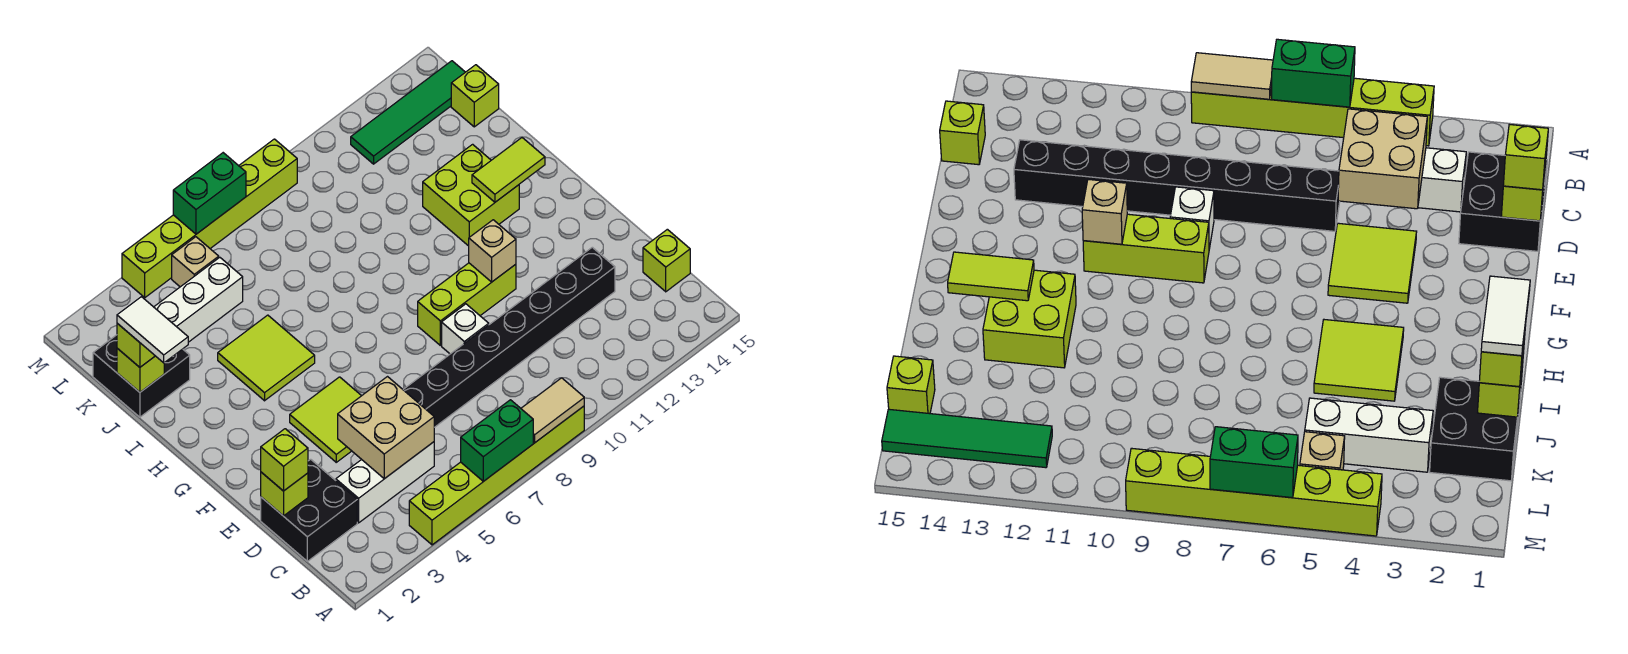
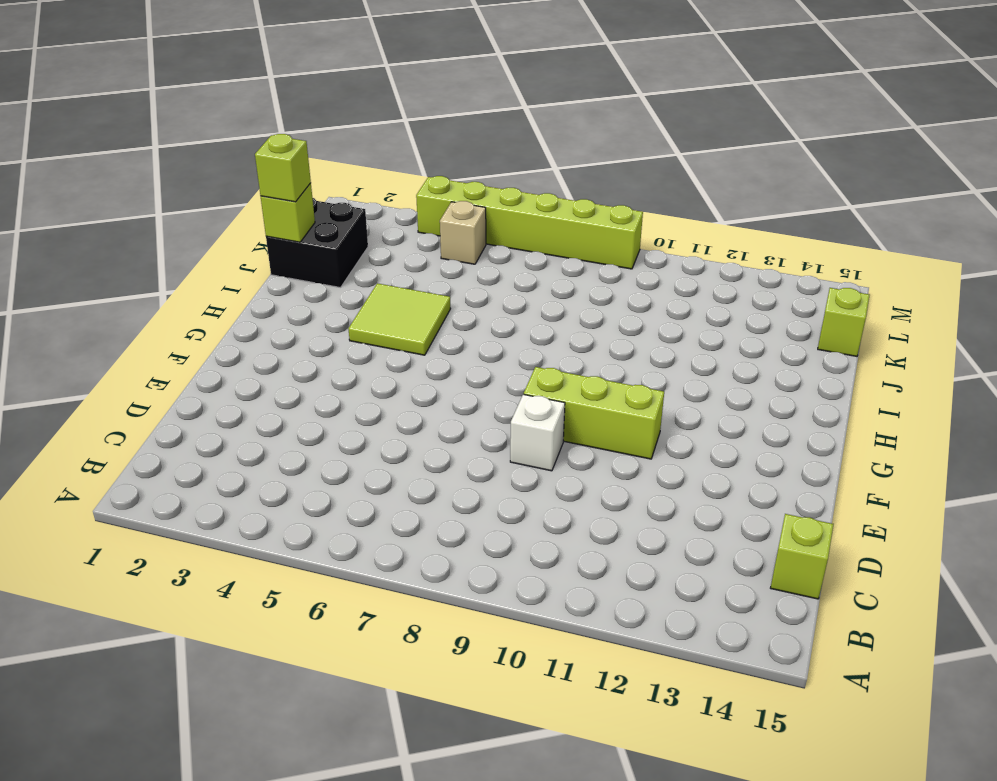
none -> lime brick A4:A9 level 1
none -> black brick C1:D2 level 1
none -> white brick C3:C5 level 1

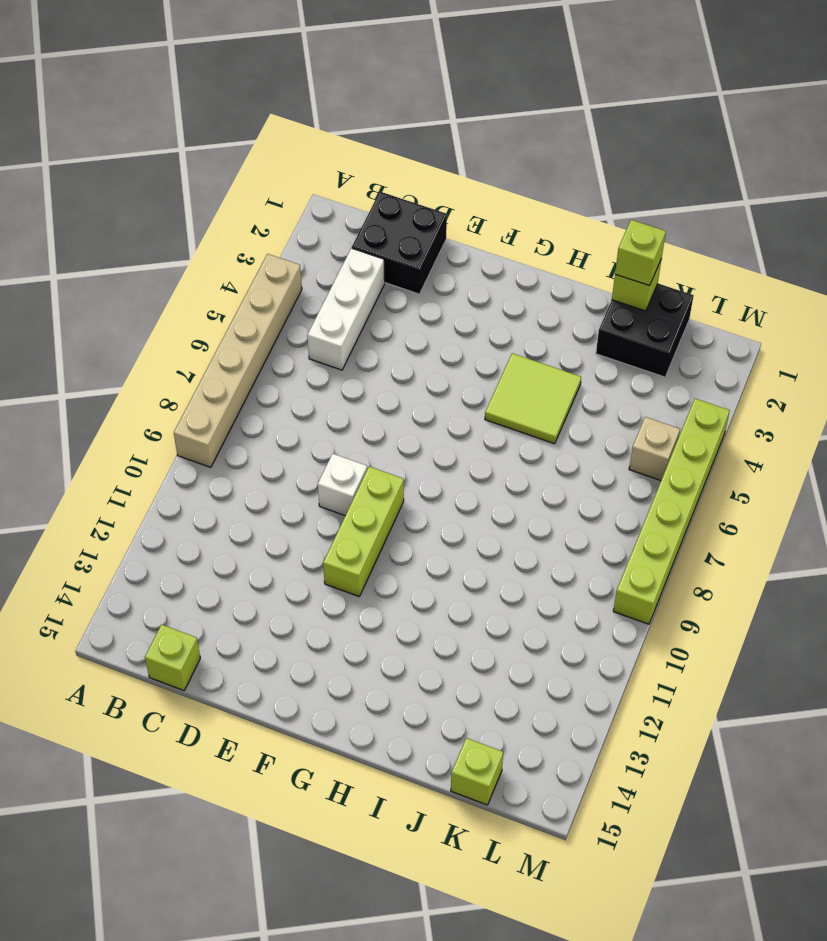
tan brick A4:A9 level 1 -> lime brick A4:A9 level 1
none -> black brick D6:D13 level 1
none -> lime tile E4:F5 level 1
none -> lime brick H12:I13 level 1

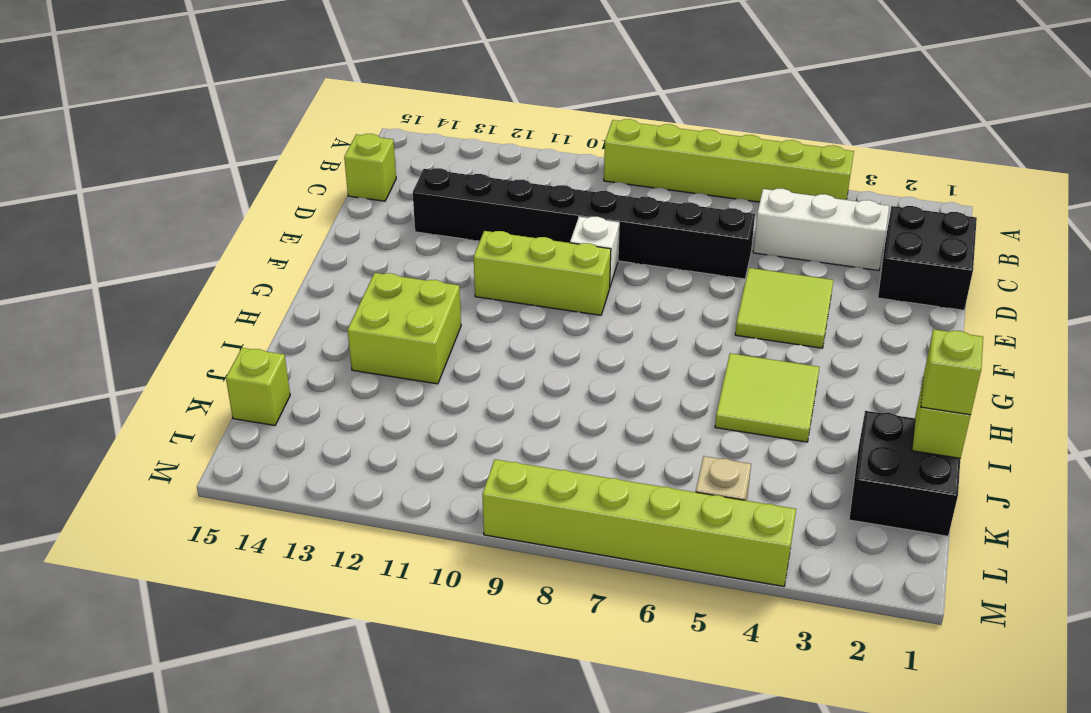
none -> white brick K3:K5 level 1
none -> green tile L12:L15 level 1
none -> green brick A6:A7 level 2

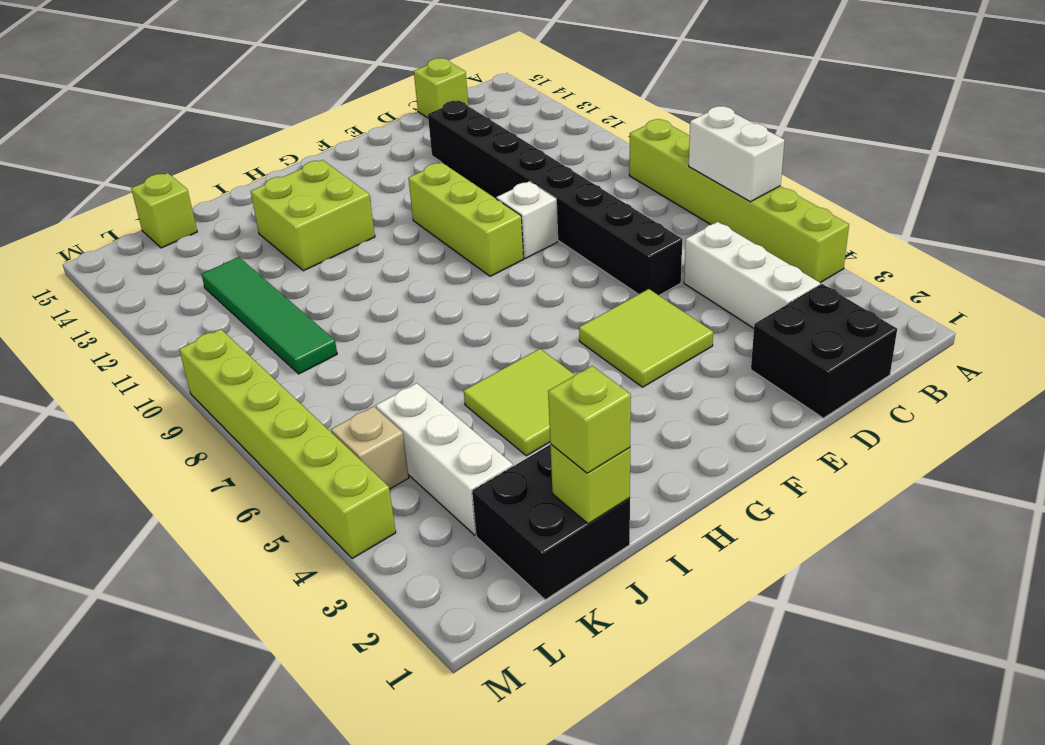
white brick A6:A7 level 2 -> green brick A6:A7 level 2
green tile K9:K12 level 1 -> green tile L12:L15 level 1
none -> tan tile A8:A9 level 2
none -> tan brick C4:D5 level 2
none -> lime brick D1 level 2

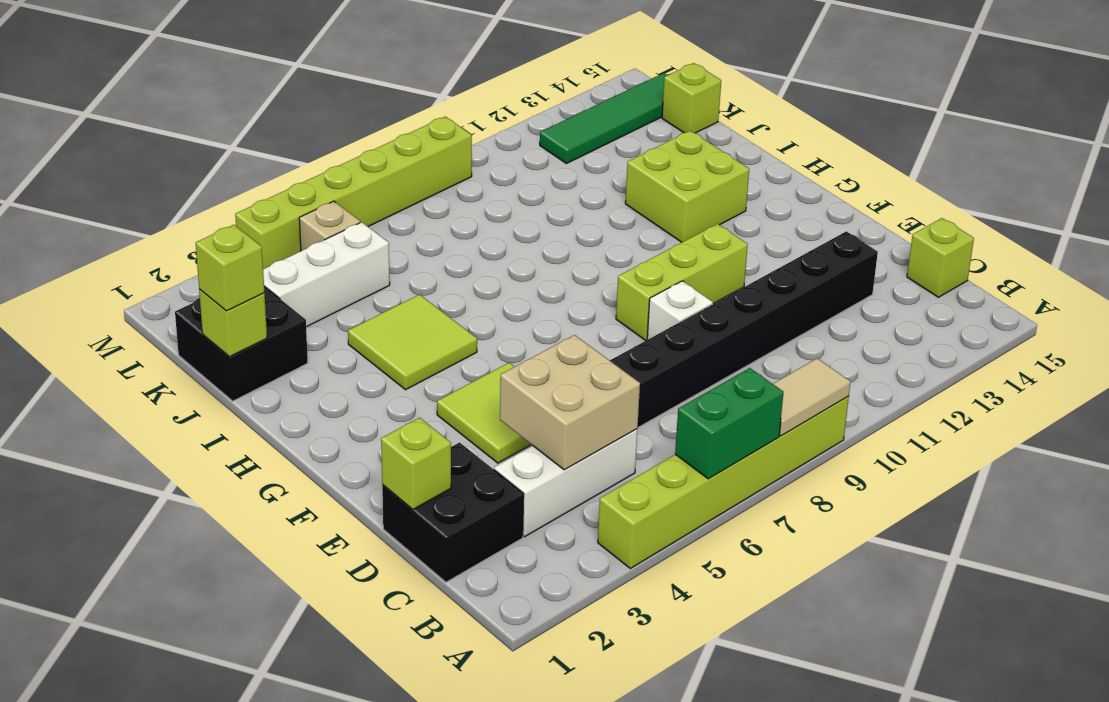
none -> tan brick F11 level 2
none -> lime tile H13:H14 level 2
none -> green brick M6:M7 level 2

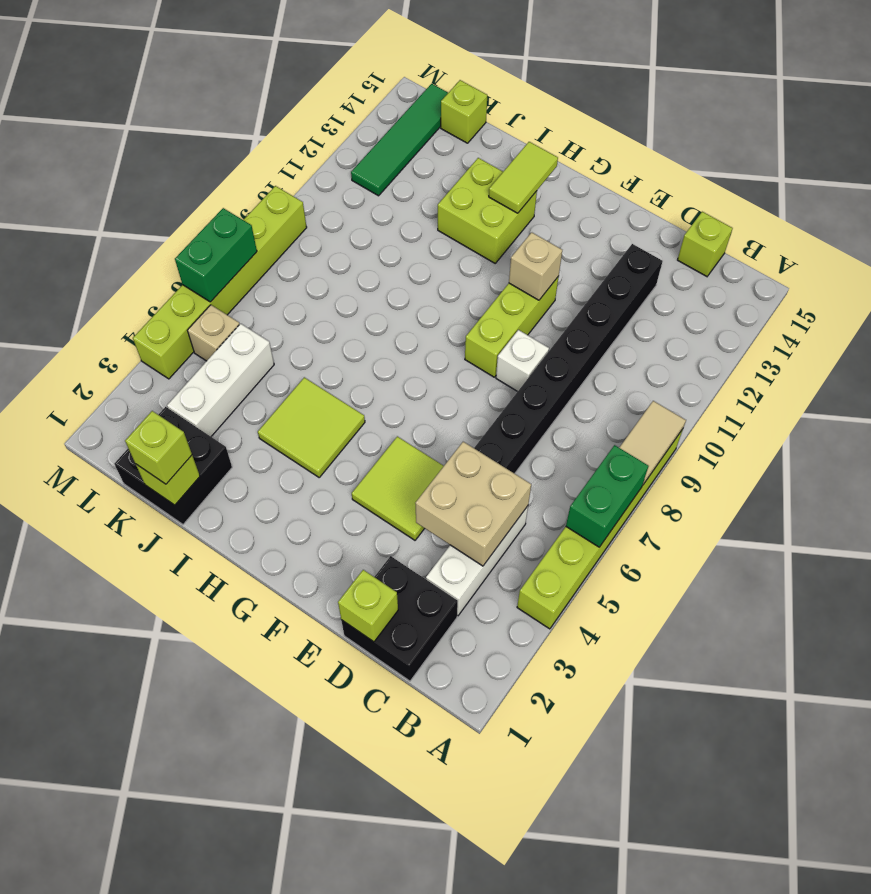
none -> lime brick D1 level 3
none -> white tile I1:J1 level 4

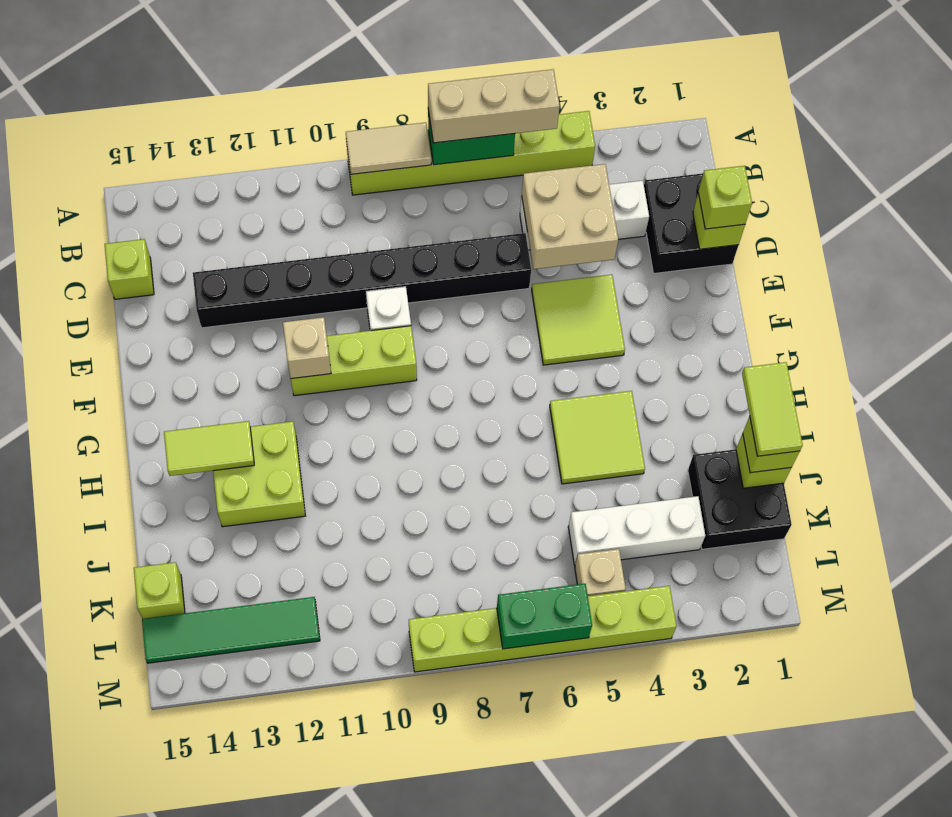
tan brick A5:A7 level 3 -> none
lime tile I1:J1 level 4 -> white tile I1:J1 level 4

